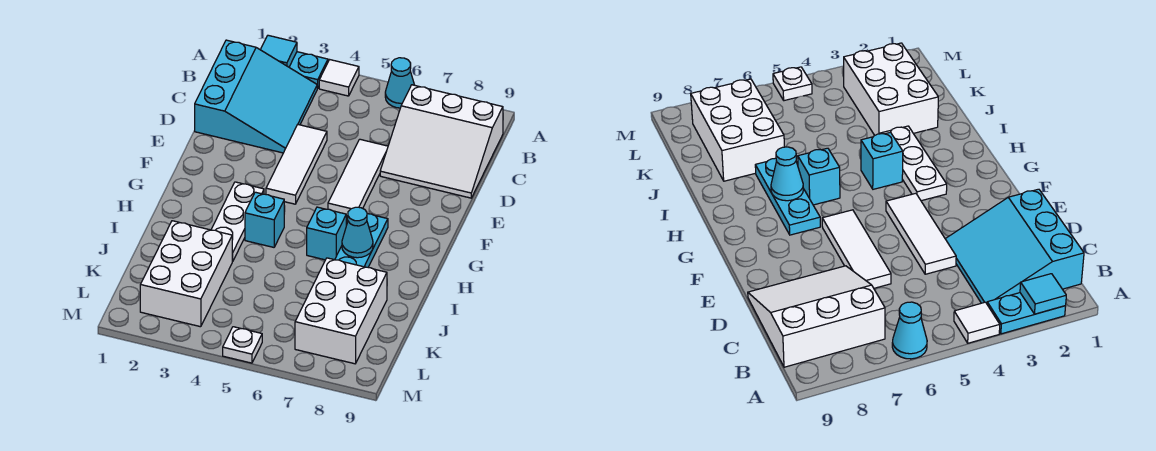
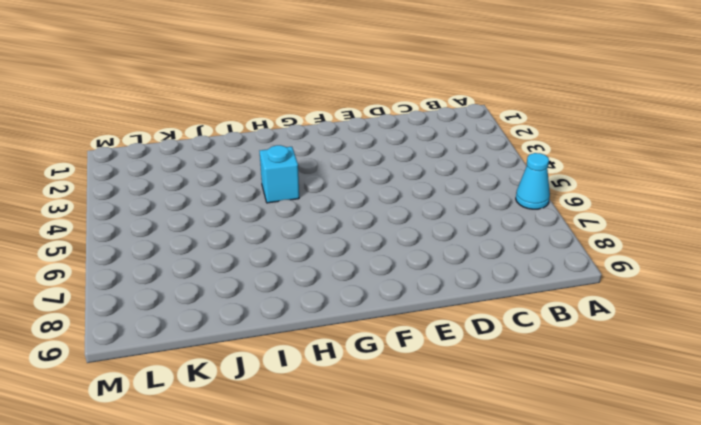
none -> cyan plate A2:A3 level 1
none -> white tile A4 level 1
none -> cyan slope B1:D3 level 1 top 1

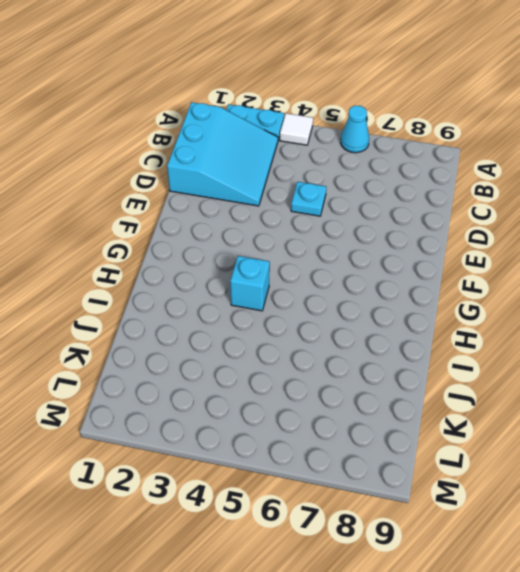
cyan plate D5 level 1 -> none
none -> white slope B7:D9 level 1 top B
none -> white tile D4:F4 level 1
none -> white tile D6:F6 level 1

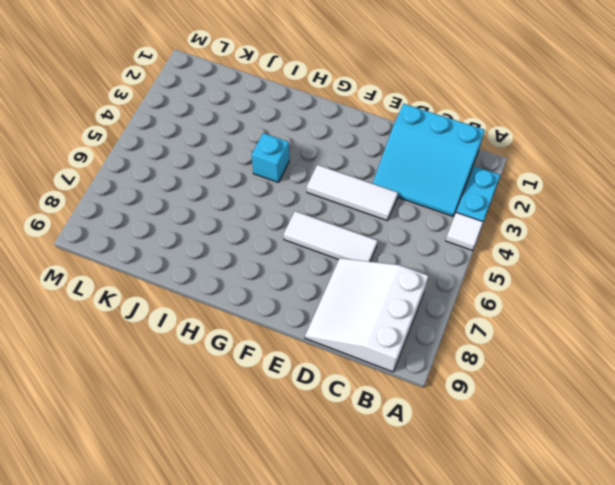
none -> cyan cone A6 level 1
none -> white plate G3:I3 level 1
none -> cyan plate G7:I7 level 1

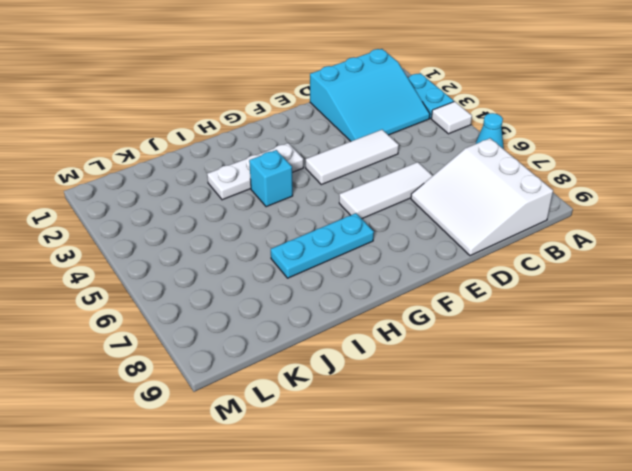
none -> cyan brick H6 level 1
none -> white brick J2:L3 level 1
none -> white brick J7:L8 level 1

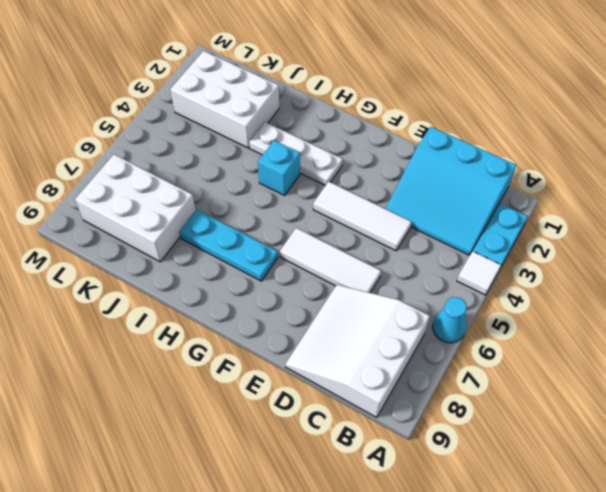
none -> cyan brick H6 level 1
none -> white plate M5 level 1
none -> cyan tile A2 level 2

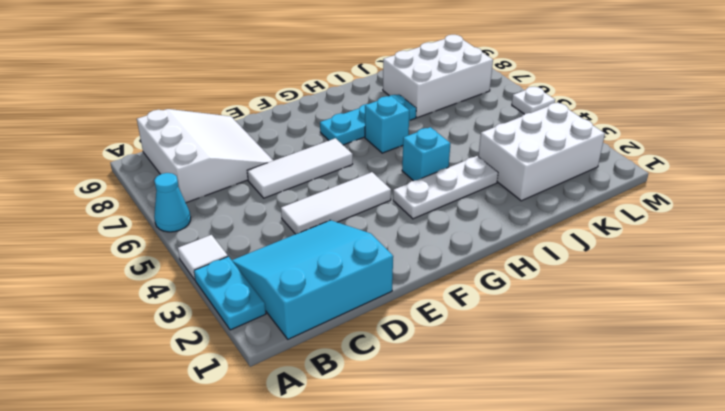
none -> cyan tile A2 level 2
none -> cyan cone H7 level 2

